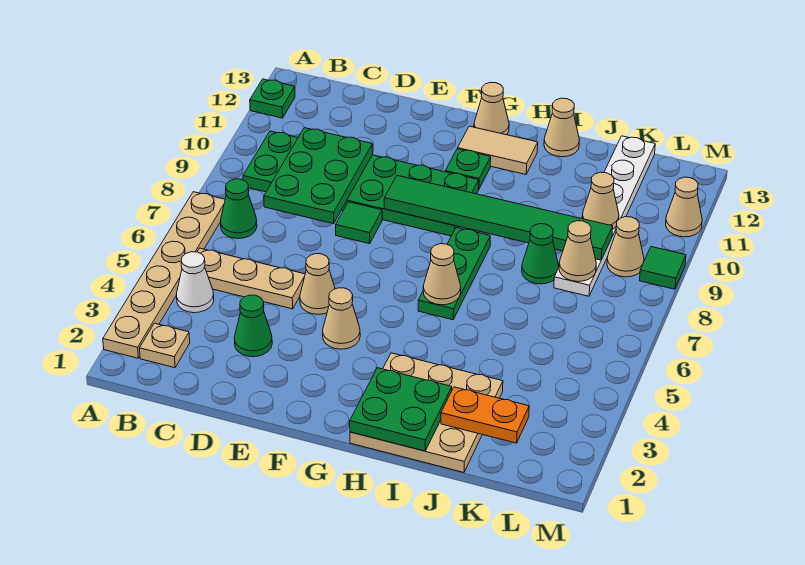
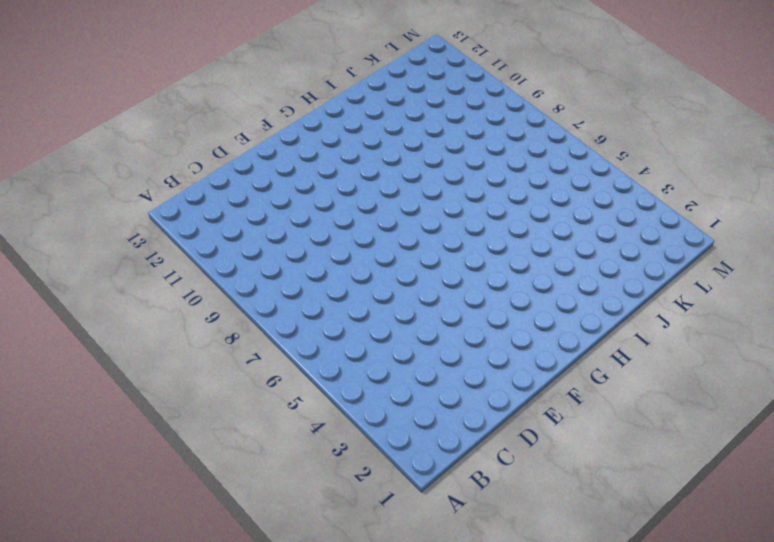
none -> tan plate A2:A7 level 1
none -> green plate A12 level 1
none -> tan plate B2 level 1

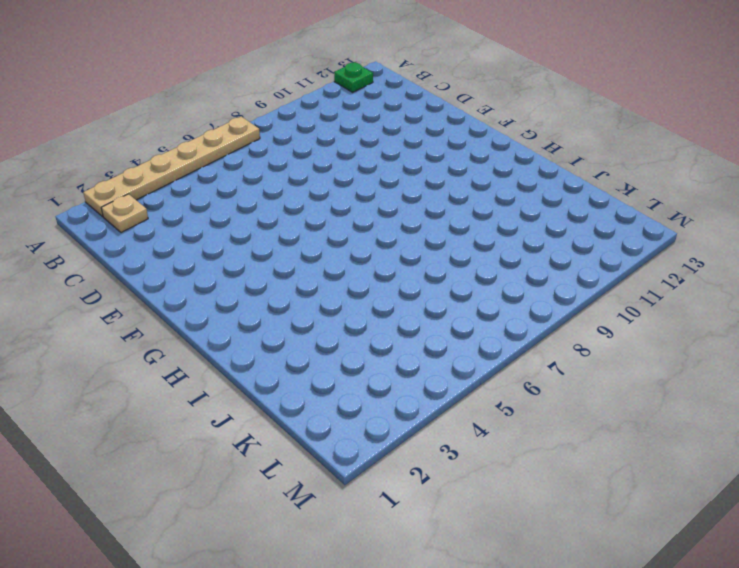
none -> white cone B4 level 1
none -> tan plate B5:D5 level 1
none -> green cone B7 level 1

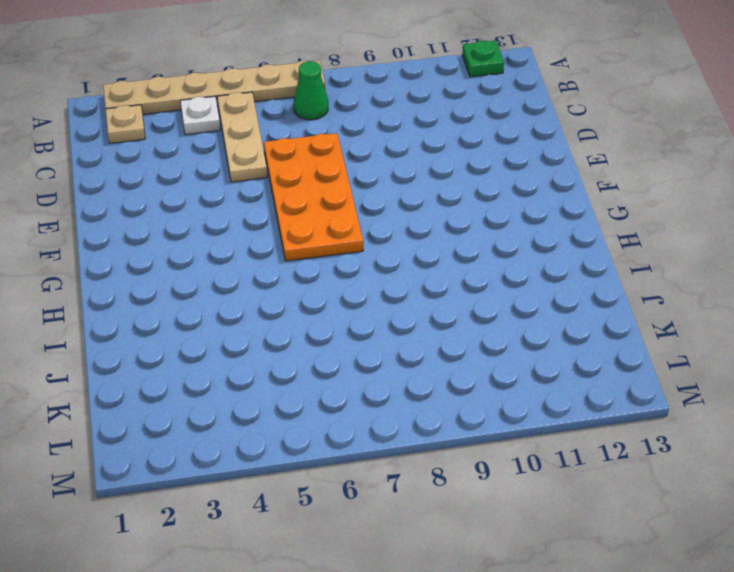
white plate B4 level 1 -> white cone B4 level 1
orange plate D6:G7 level 1 -> none
none -> green plate B9:G10 level 1
none -> green cone D3 level 1
none -> tan cone E5 level 1

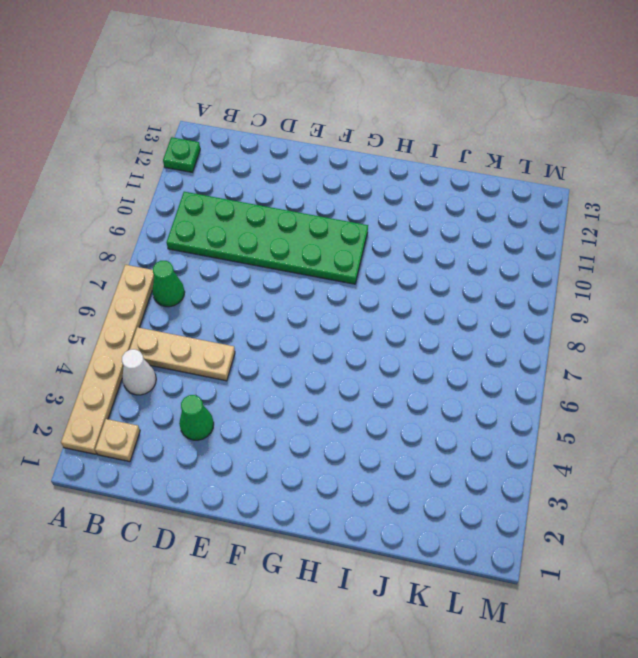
none -> tan cone E5 level 1
none -> green tile E8 level 1
none -> tan cone F4 level 1

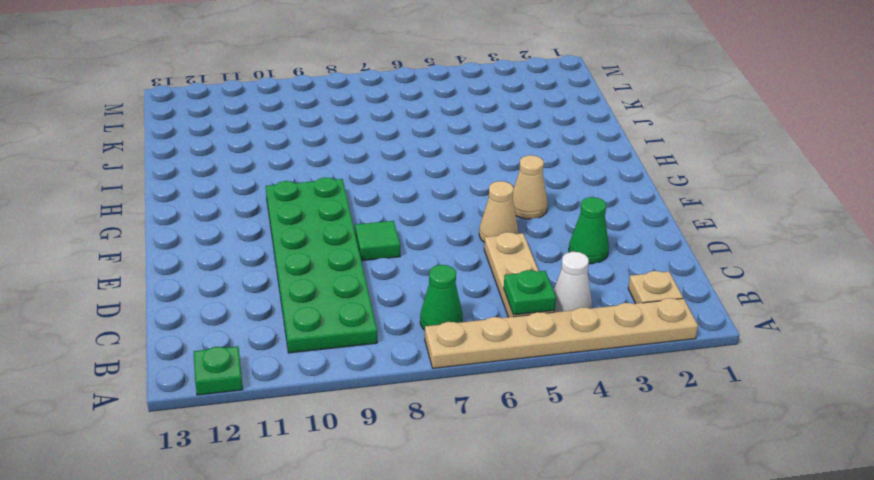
green plate B5 level 2 -> green plate G11 level 1
none -> tan tile G12:H12 level 1
none -> tan cone G13 level 1
none -> tan plate H1:J3 level 1

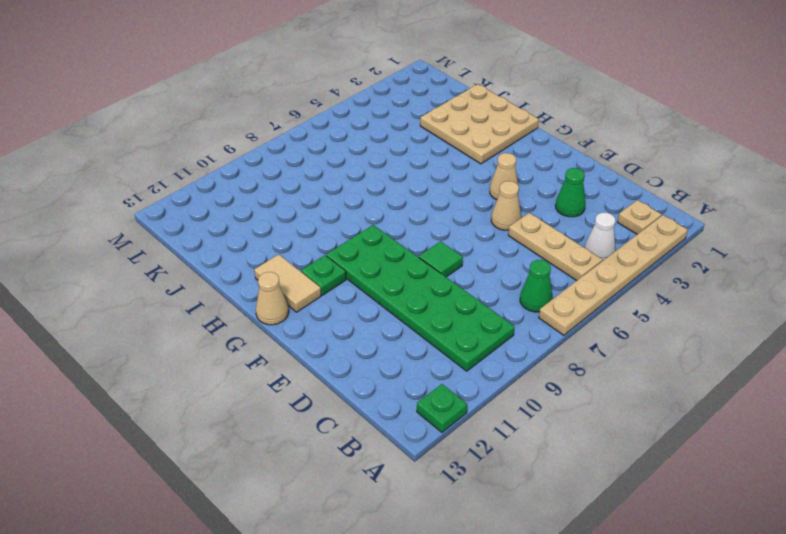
none -> green plate H6:H8 level 1
none -> tan cone I13 level 1
none -> green cone J8 level 1

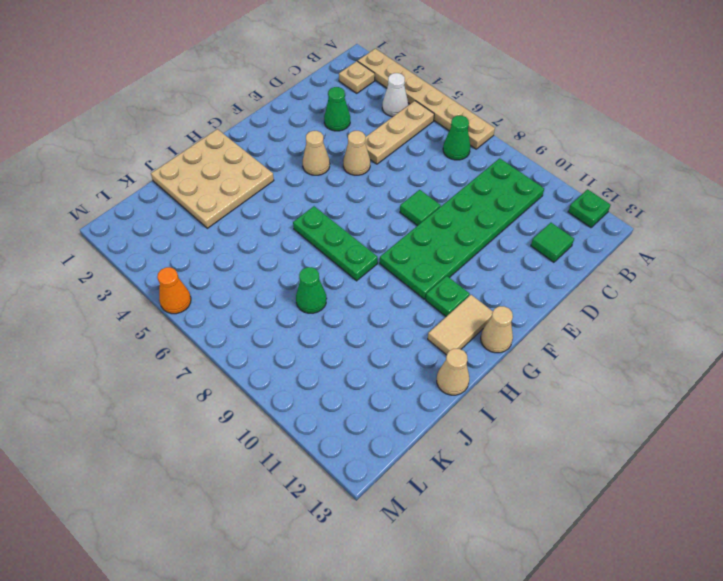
green tile C12 level 1 -> green tile M9 level 1
orange cone M5 level 1 -> none
none -> white plate K8:K13 level 1
none -> tan cone L9 level 1
none -> tan cone M11 level 1

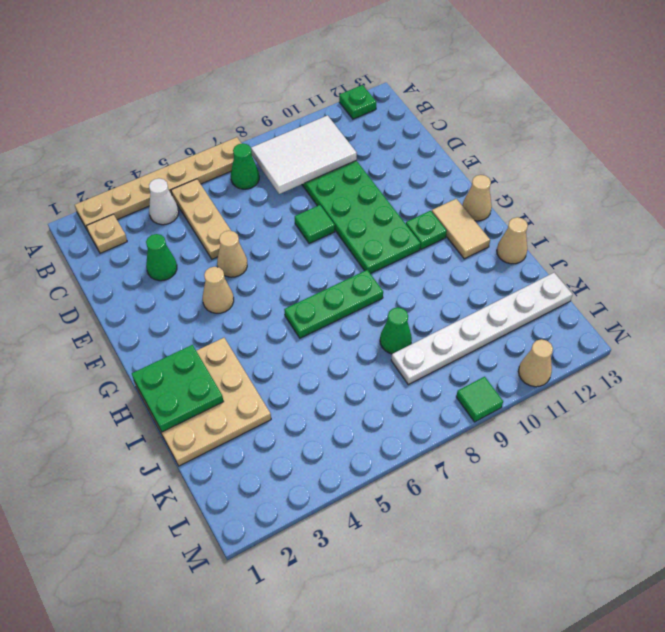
white tile B8:C10 level 2 -> green plate C8:D10 level 2
none -> tan cone L9 level 1
none -> green tile F9:K9 level 2
none -> tan cone H6 level 2

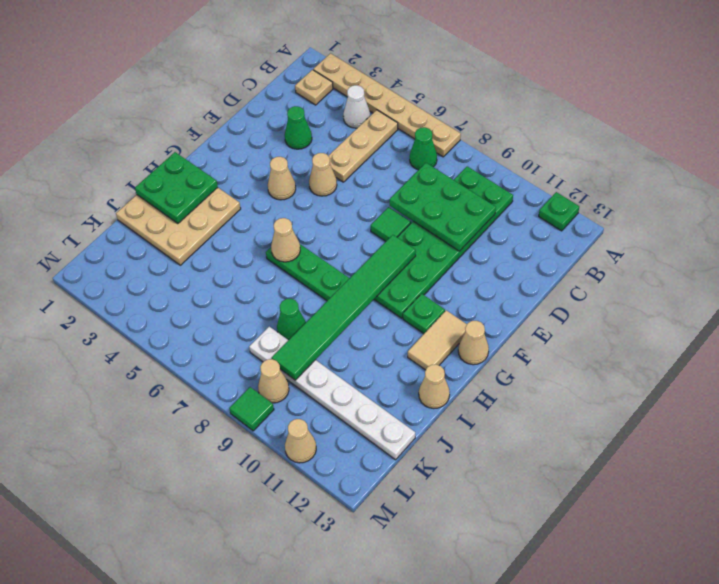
none -> orange plate J2:K2 level 2
none -> tan cone K8 level 2
none -> tan cone K10 level 2

